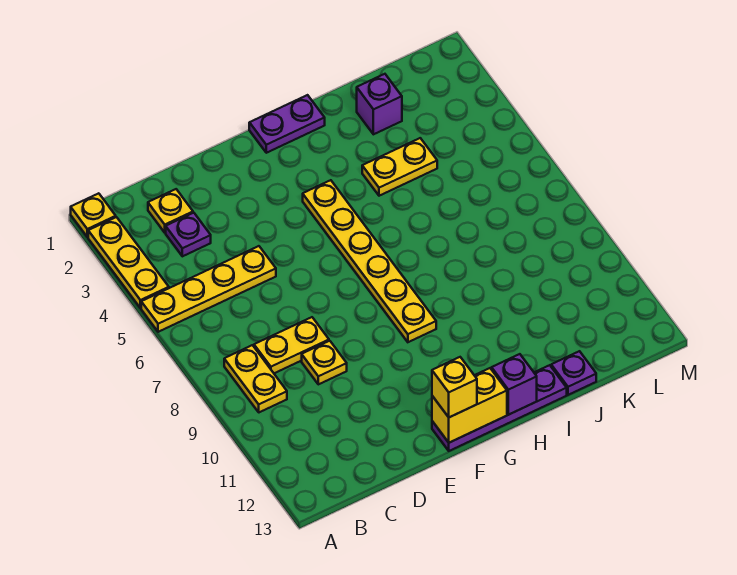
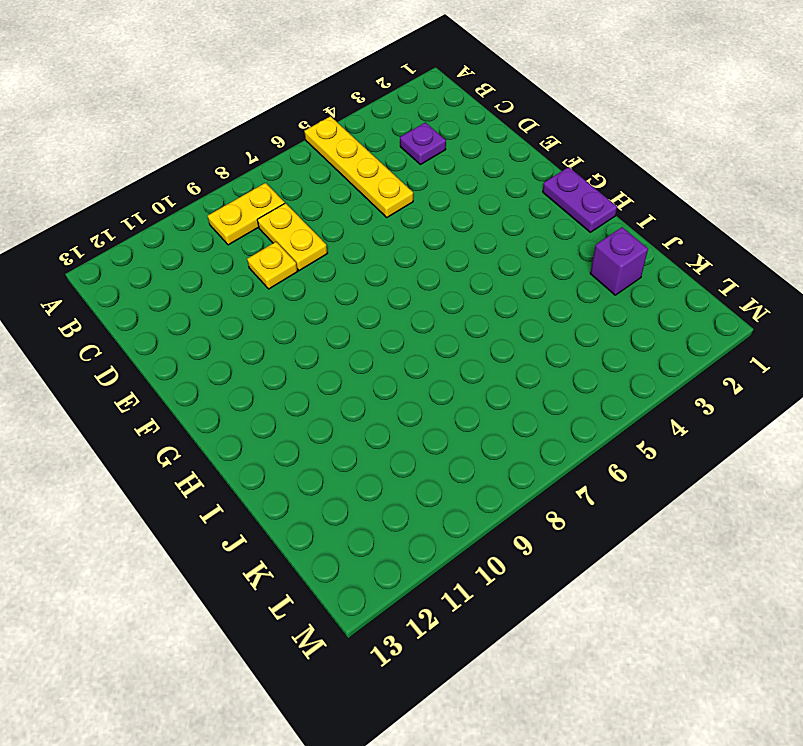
none -> yellow plate A1 level 1
none -> yellow plate A2:A4 level 1
none -> yellow plate C2 level 1

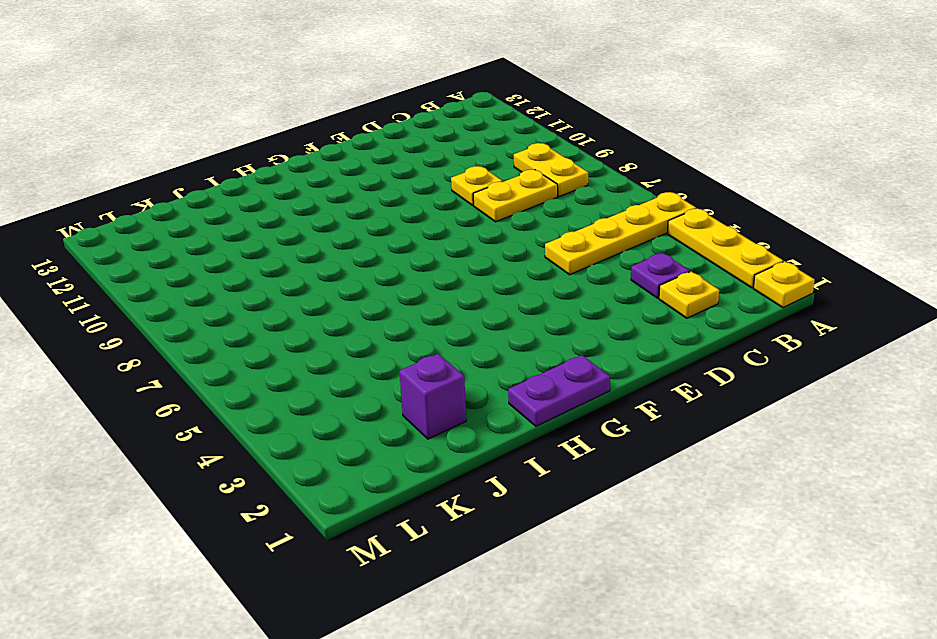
none -> purple plate F13:I13 level 1
none -> yellow plate G4:G9 level 1
none -> yellow plate I4:J4 level 1

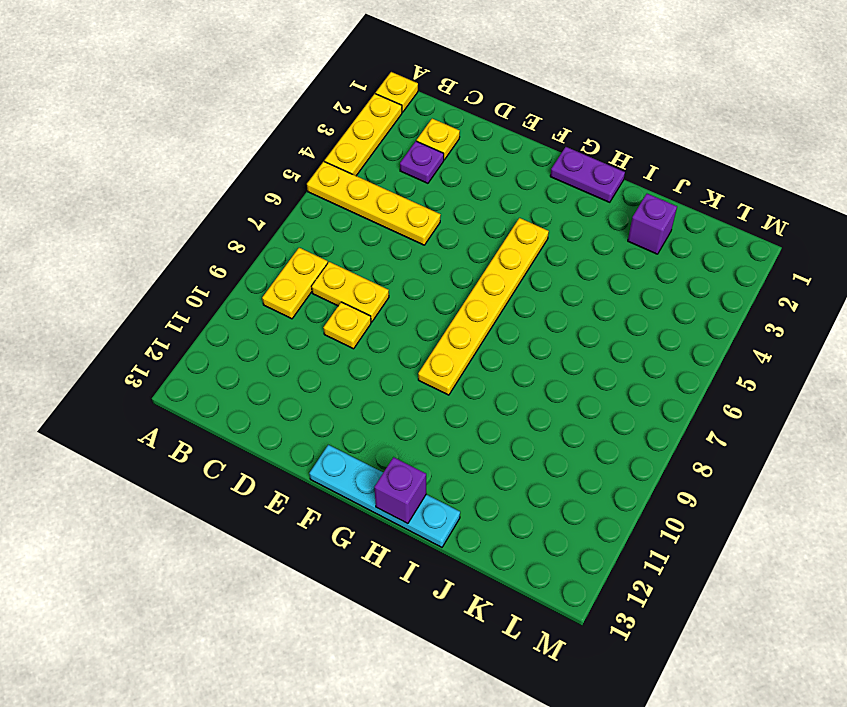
cyan plate F13:I13 level 1 -> purple plate F13:I13 level 1
none -> yellow plate I4:J4 level 1
none -> purple plate J13 level 1
none -> yellow brick F13:G13 level 2

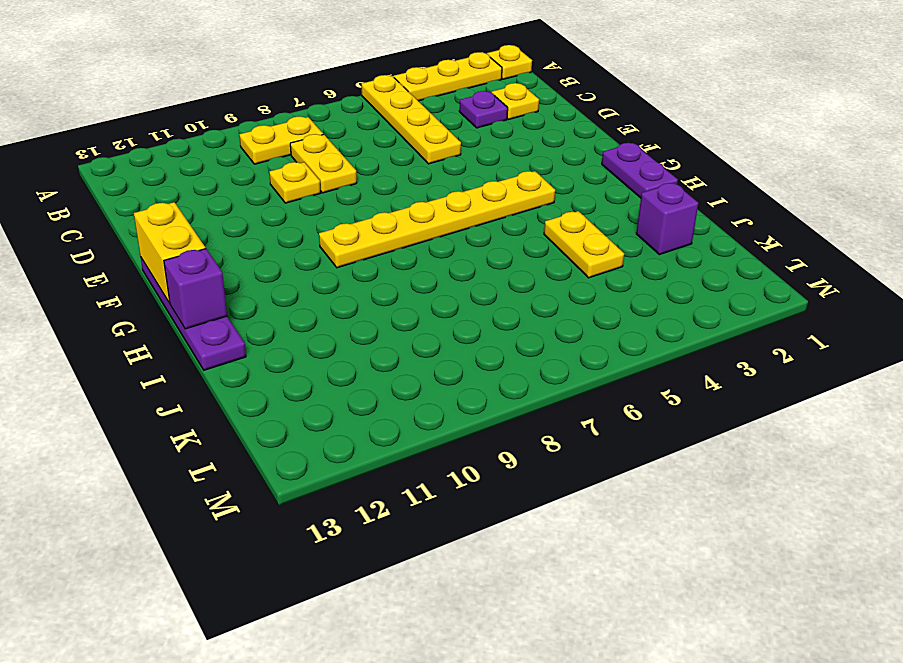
none -> purple plate J13 level 1
none -> yellow brick F13 level 3

